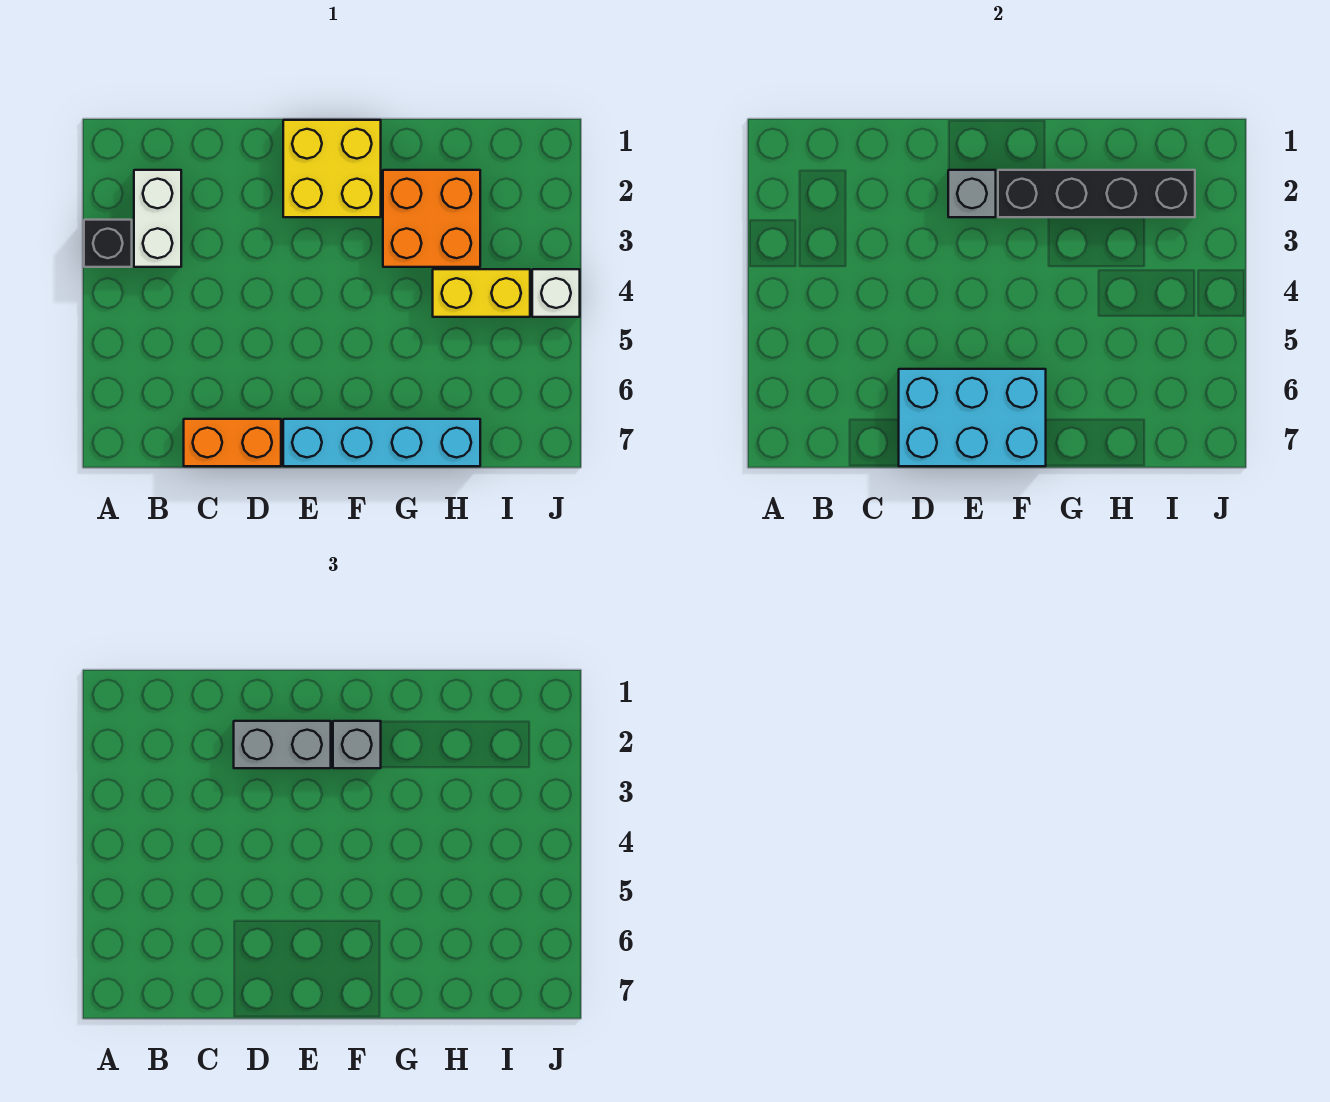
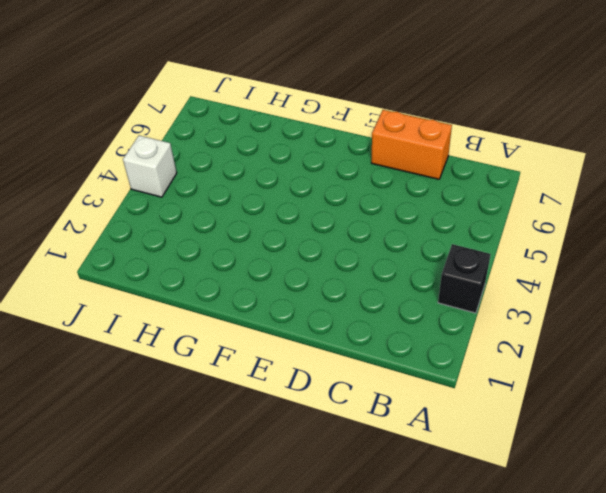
none -> white brick B2:B3 level 1
none -> yellow brick E1:F2 level 1
none -> cyan brick E7:H7 level 1

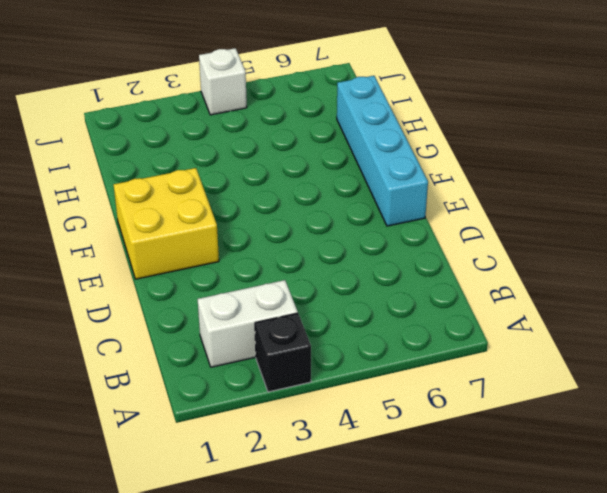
none -> orange brick C7:D7 level 1
none -> orange brick G2:H3 level 1
none -> yellow brick H4:I4 level 1

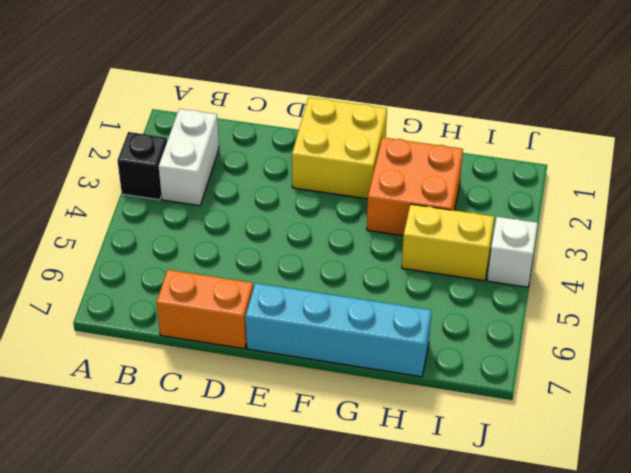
none -> cyan brick D6:F7 level 2
none -> grey brick E2 level 2
none -> black brick F2:I2 level 2

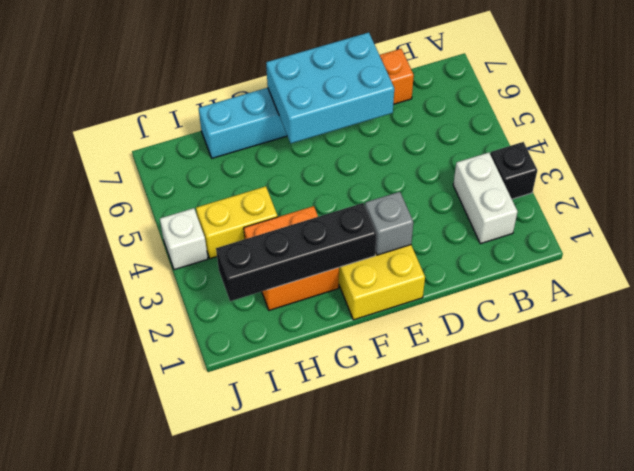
none -> grey brick D2:E2 level 3
none -> grey brick F2 level 3

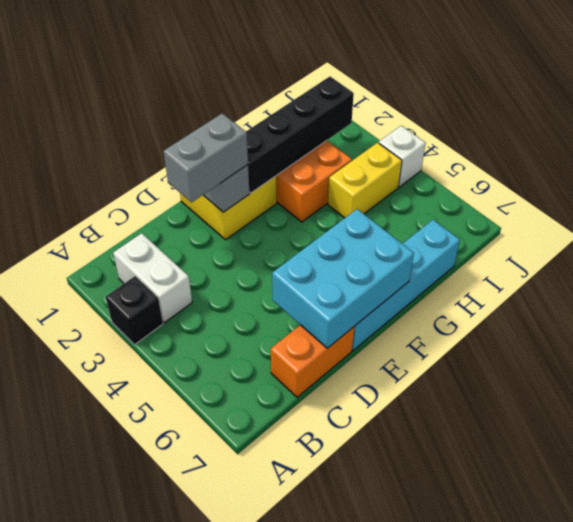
none -> grey brick F2 level 3

